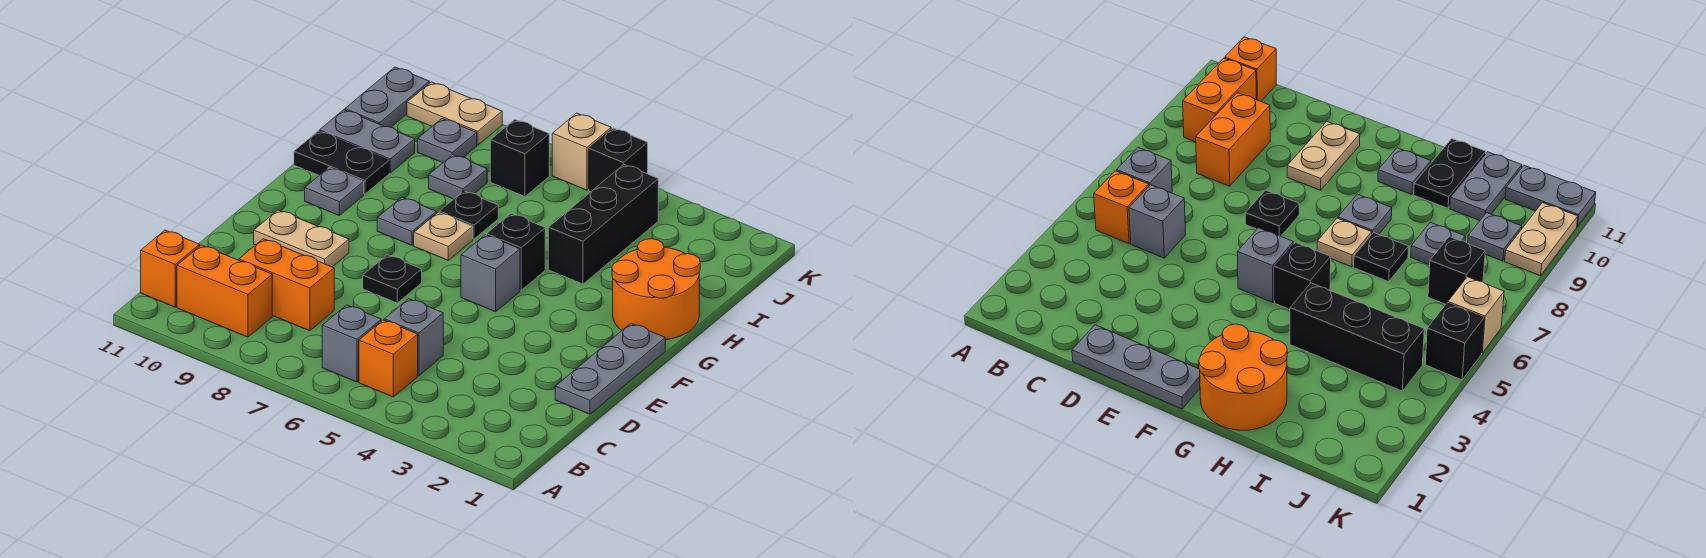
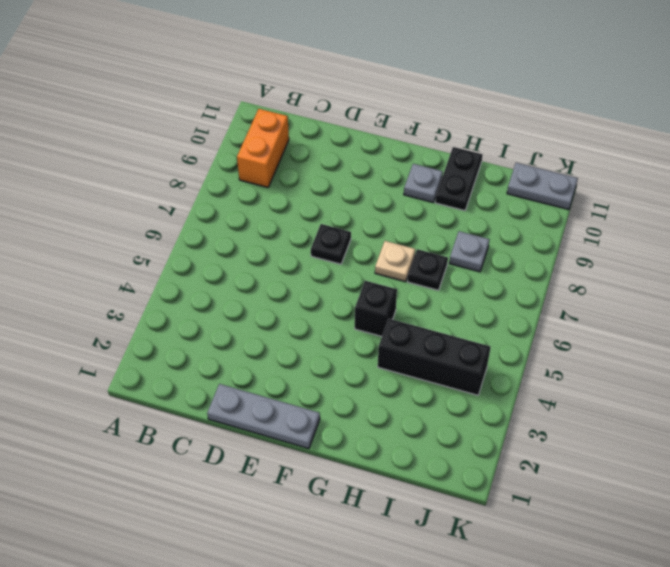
none -> orange brick B5 level 1
none -> grey brick B6 level 1
none -> orange brick B11 level 1

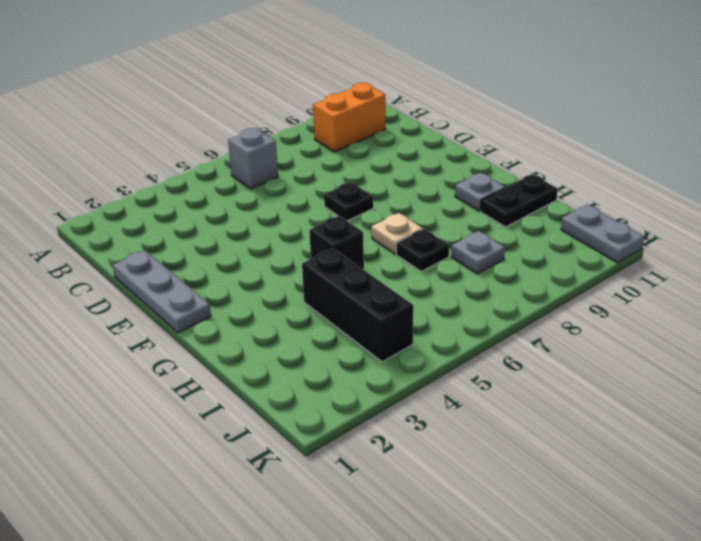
none -> orange brick B5 level 1
none -> orange brick B11 level 1
none -> grey brick C5 level 1

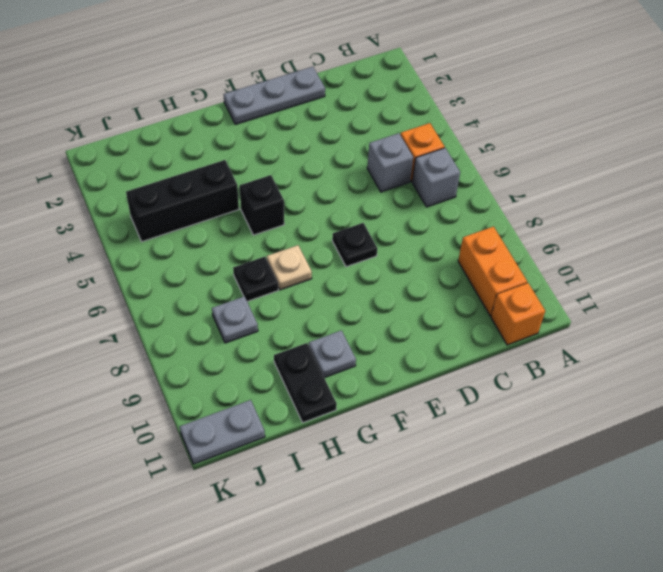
none -> orange brick C8:C9 level 1
none -> tan plate E9:E10 level 1
none -> grey brick F5 level 1

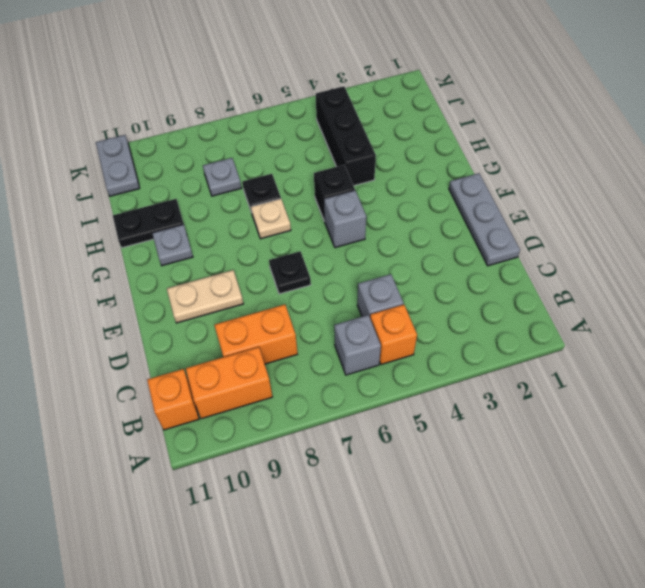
none -> orange round brick G1:H2 level 1
none -> grey plate G8 level 1
none -> grey plate I10:I11 level 1

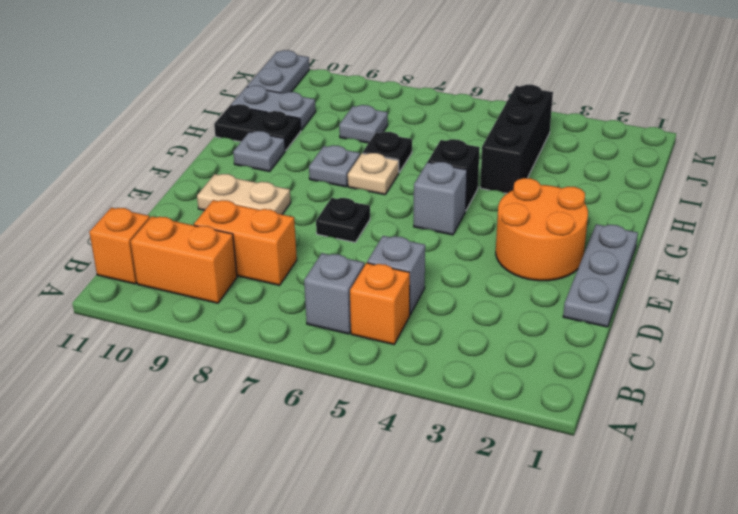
orange round brick E2:F3 level 1 -> orange round brick G1:H2 level 1
none -> black brick J7 level 1
none -> grey plate J9 level 1
none -> black brick K5 level 1

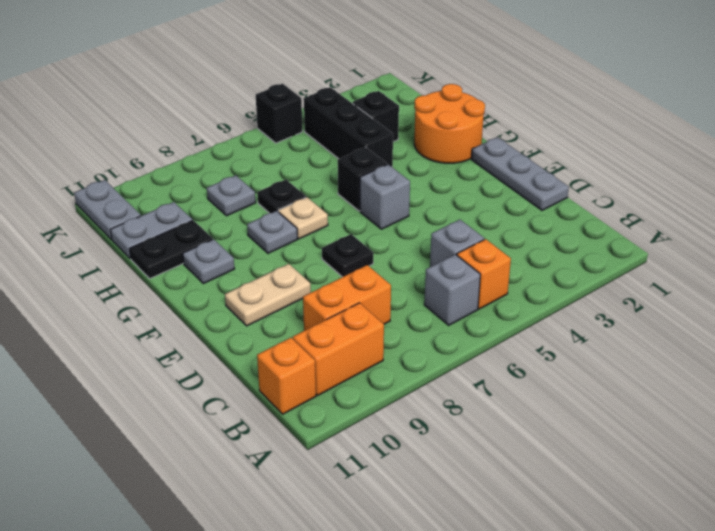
black brick I3 level 1 -> black brick J7 level 1
none -> grey plate J9 level 1
none -> tan brick K6 level 1
none -> tan plate K9:K10 level 1

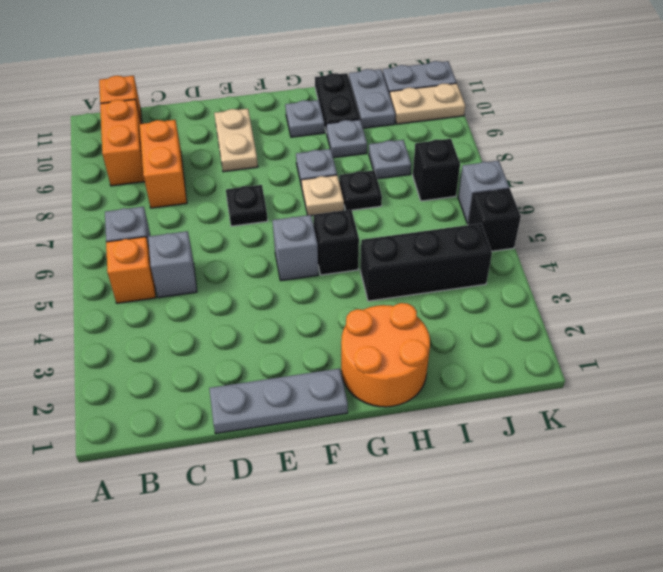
grey plate H9 level 1 -> grey plate J9 level 1
tan plate J10:K10 level 1 -> tan plate K9:K10 level 1
grey brick K6 level 1 -> tan brick K6 level 1

